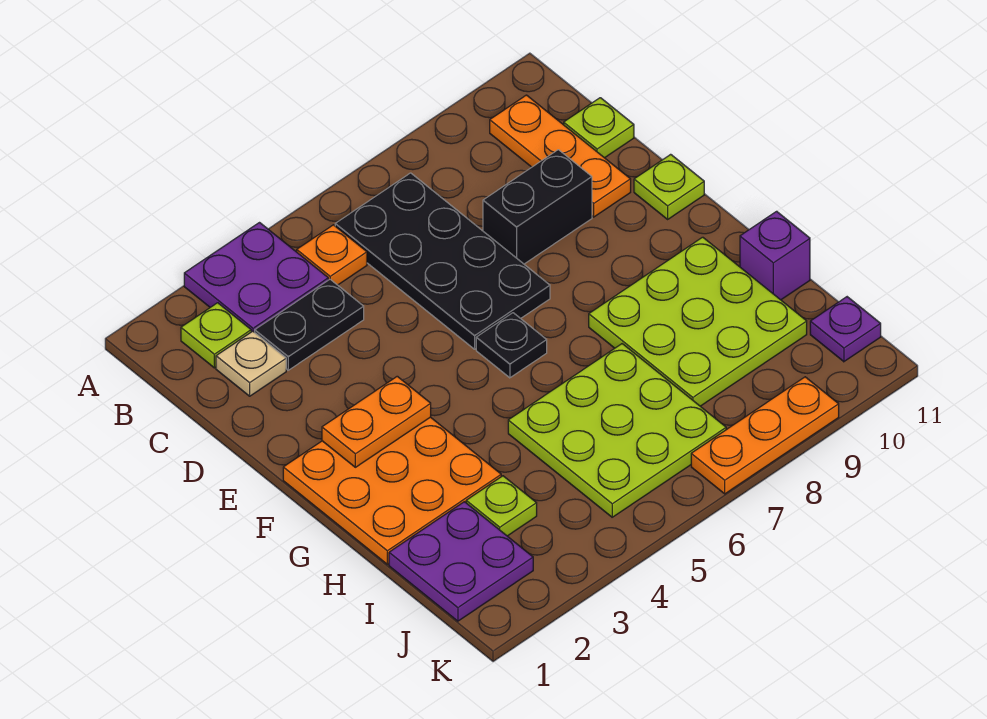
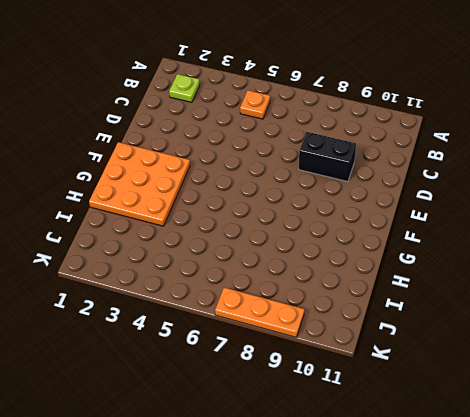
none -> purple plate A3:B4 level 1
none -> black plate B6:E7 level 1
none -> orange plate B10:D10 level 1

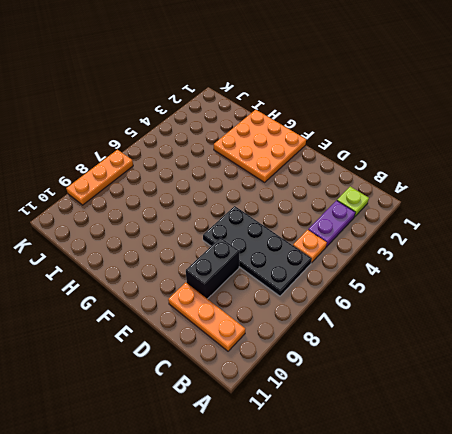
purple plate B3:B4 level 1 -> purple plate A3:B4 level 1
none -> tan plate C2 level 1
none -> black plate C3:C4 level 1
none -> lime plate C11 level 1

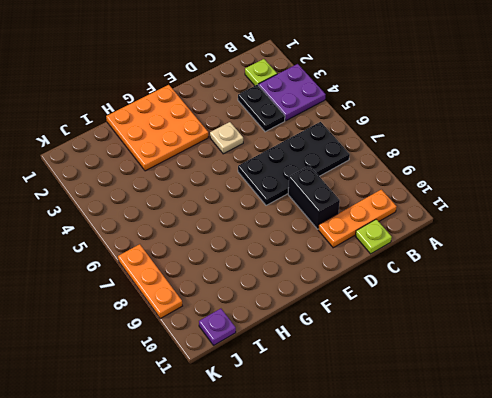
tan plate E4 level 1 -> tan plate C2 level 1
none -> orange plate B5 level 1
none -> lime plate E11 level 1
none -> black plate F6 level 1

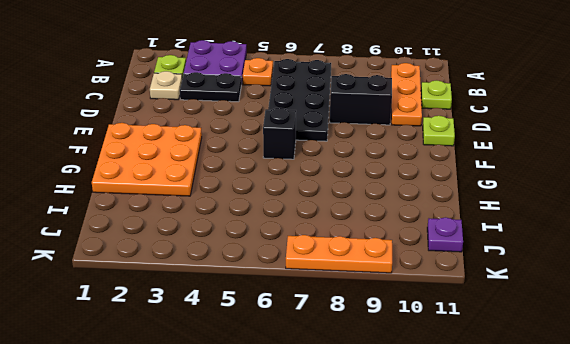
black brick F6 level 1 -> black plate F6 level 1
none -> lime plate G8:I10 level 1
none -> lime plate H5:J7 level 1
none -> purple brick H11 level 1

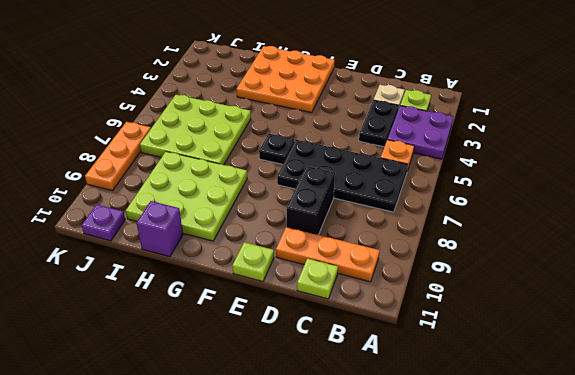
none -> purple plate I1:J2 level 1
none -> lime plate I3 level 1
none -> orange plate F2:F3 level 2

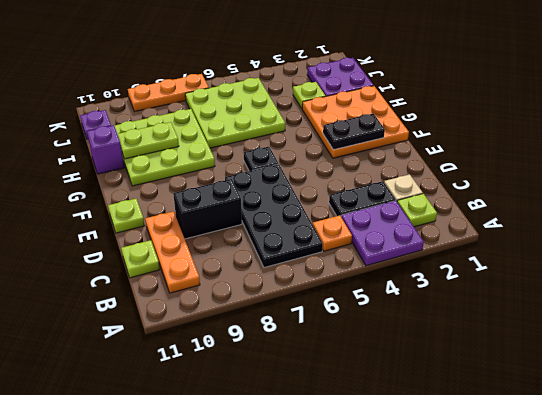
black plate F2:F3 level 2 -> orange plate F2:F3 level 2
lime plate H9:H10 level 2 -> none

